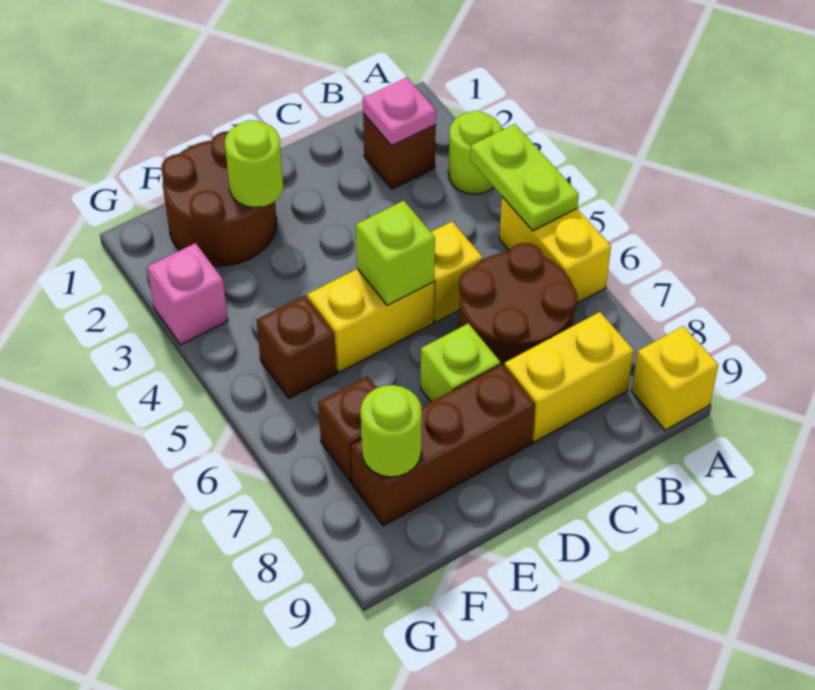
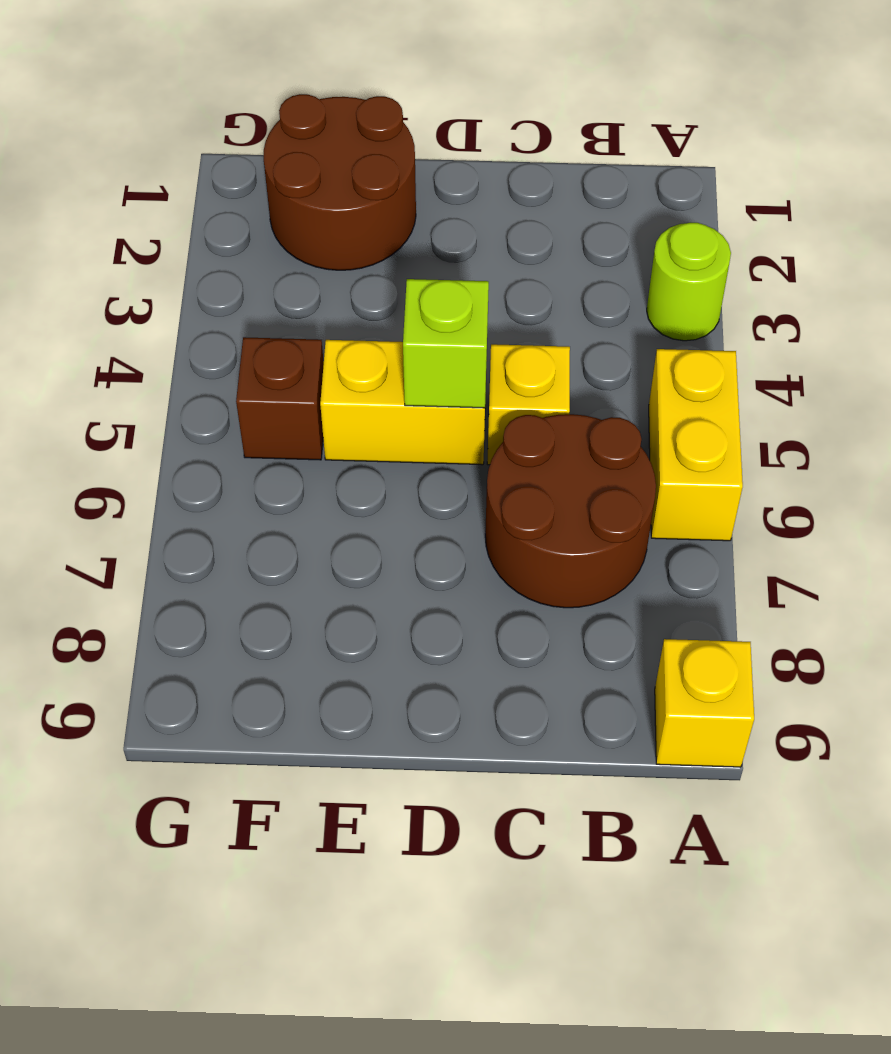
none -> brown brick B2 level 1
none -> yellow brick B8:C8 level 1
none -> lime brick D7 level 1

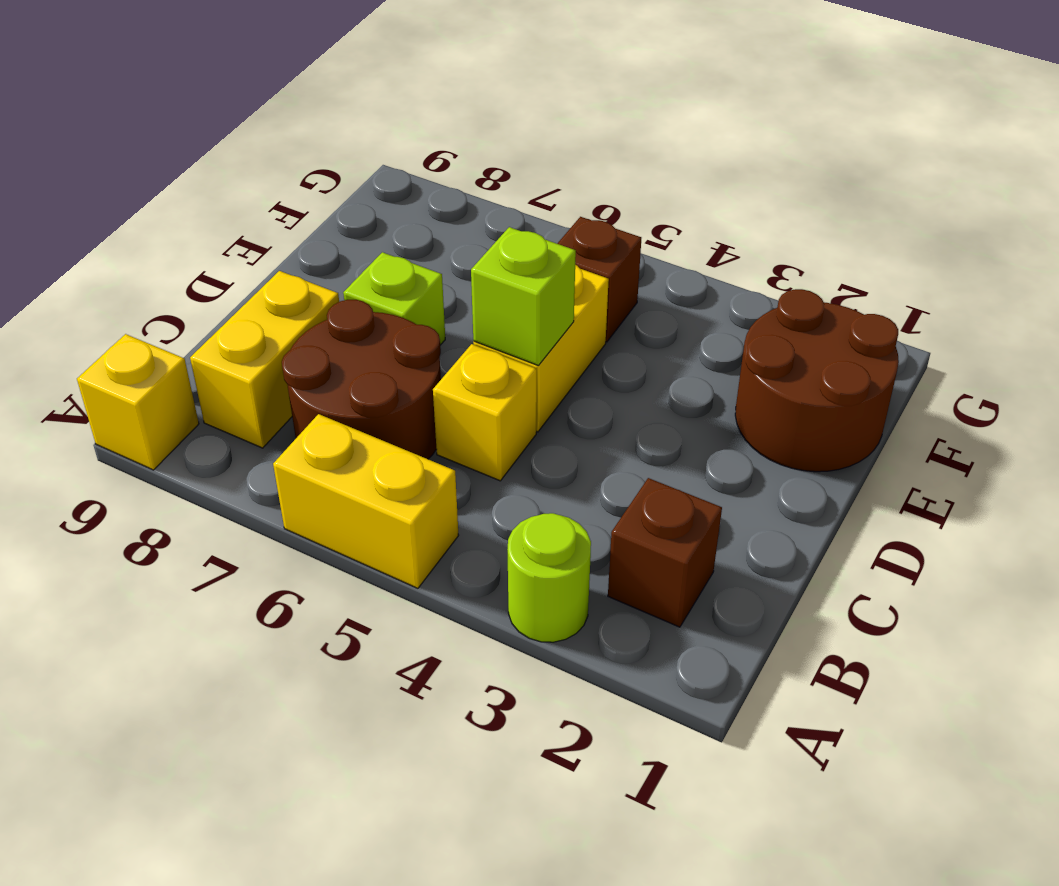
none -> brown brick D8:F8 level 1
none -> brown brick F7 level 1
none -> pink brick G3 level 1

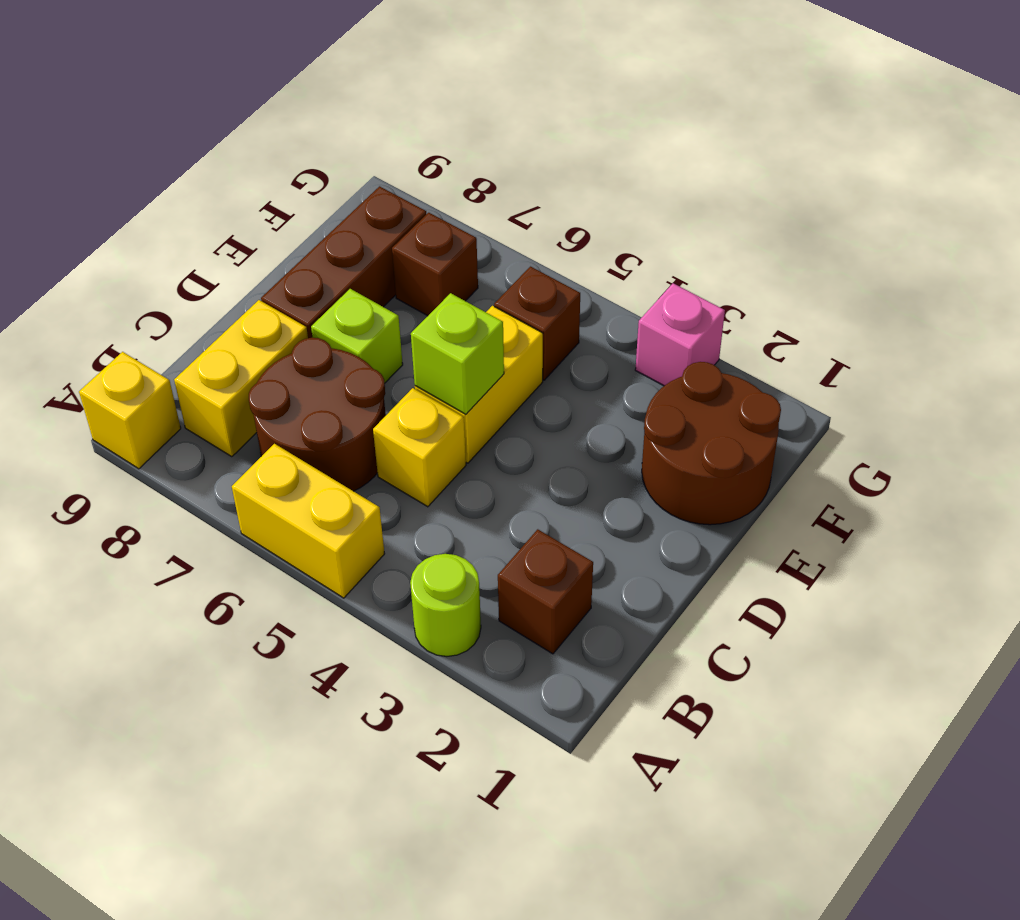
none -> lime plate A4:A5 level 2
none -> pink plate B2 level 2
none -> lime round brick E2 level 2

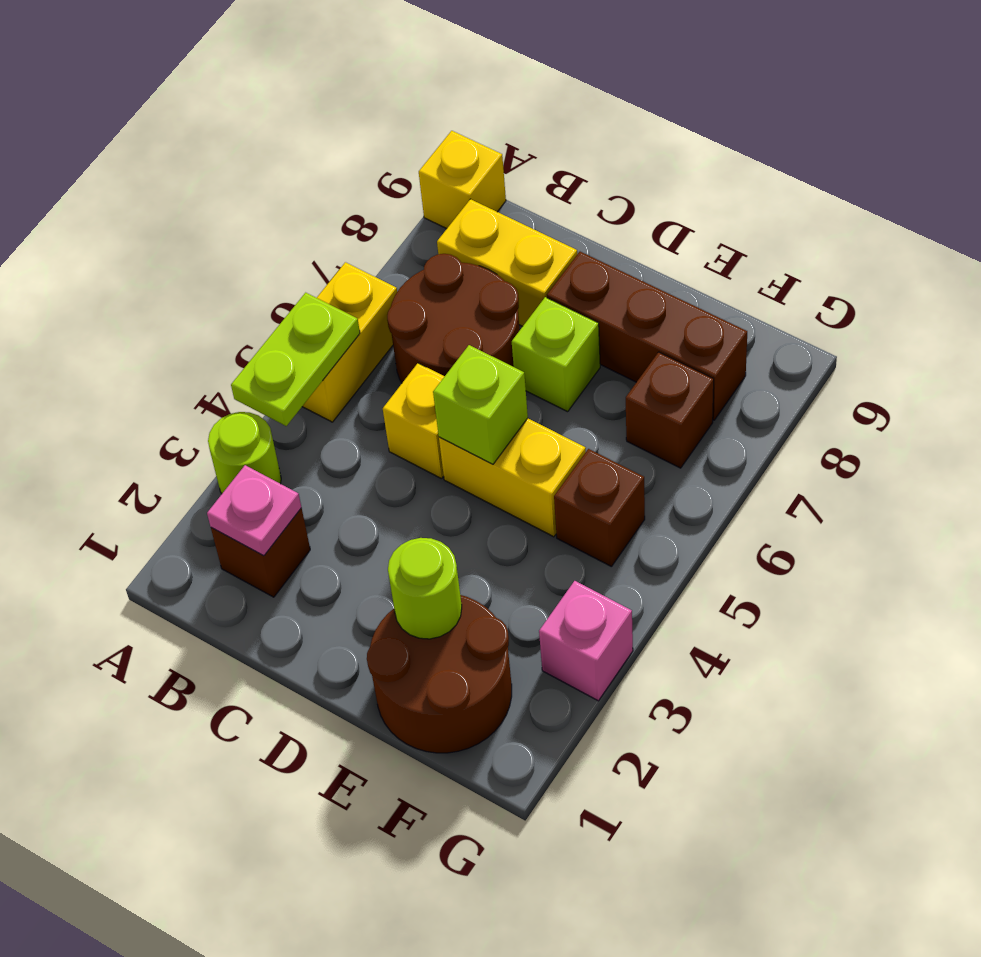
none -> lime round brick F8 level 2

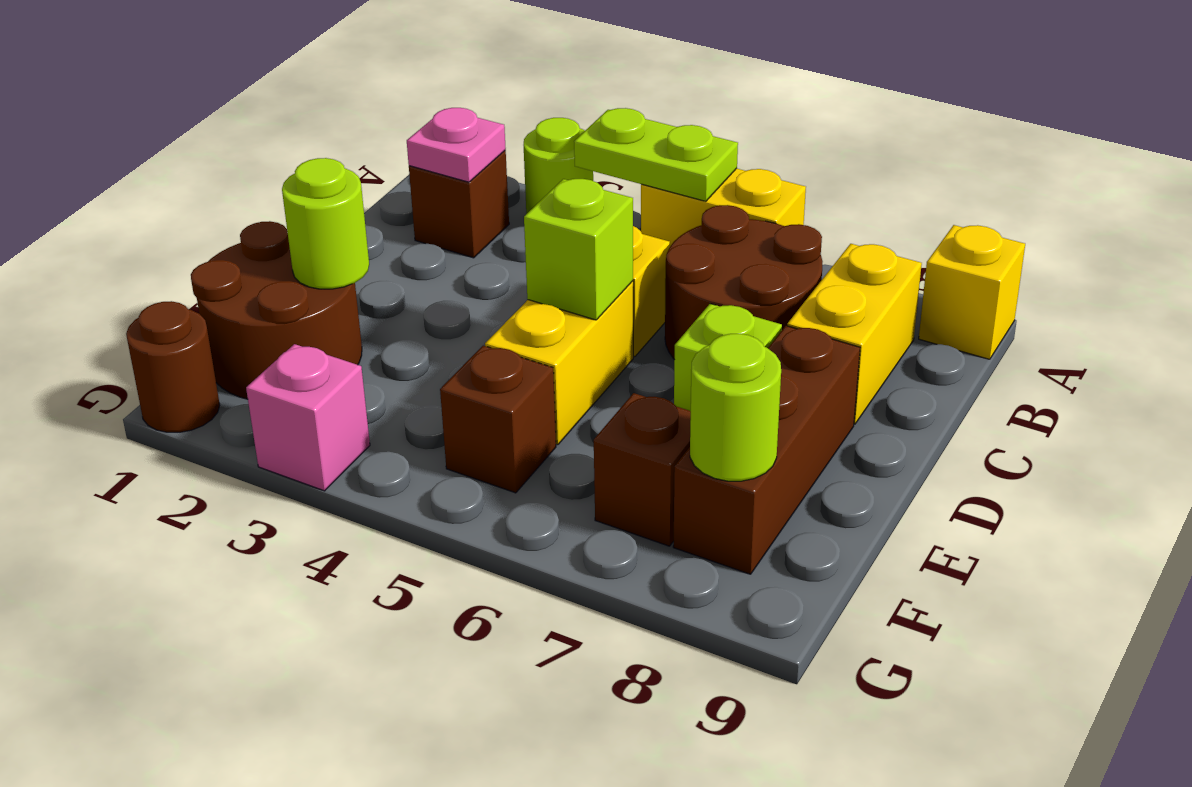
brown round brick G1 level 1 -> none

